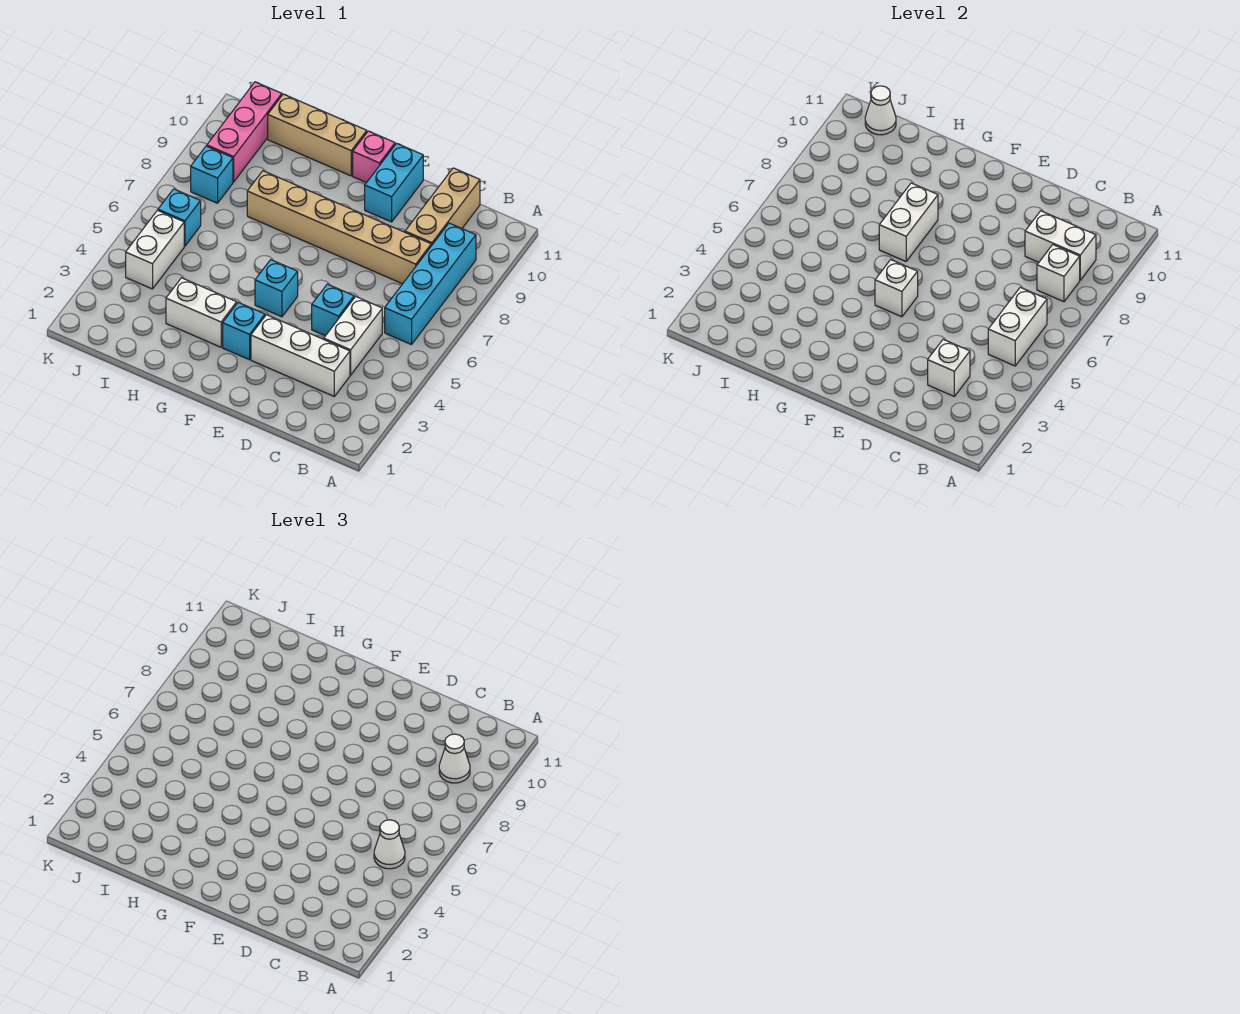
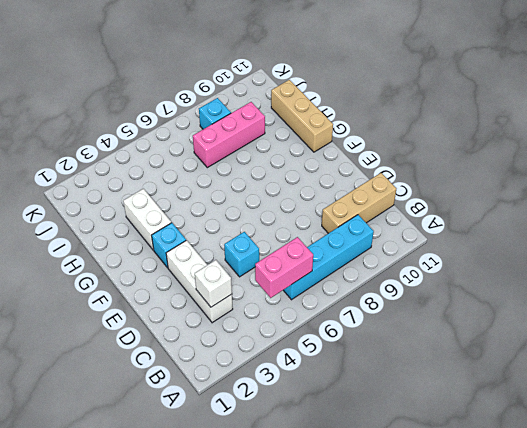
pink brick B5:B6 level 2 -> white brick B5:B6 level 2
pink brick I7:I9 level 1 -> pink brick J9:J11 level 1
none -> white brick C4:C5 level 1
none -> tan brick C8:H8 level 1
none -> cyan brick E10:E11 level 1

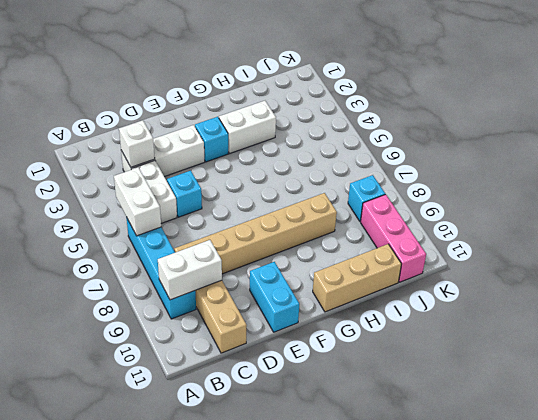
none -> cyan brick F5 level 1
none -> pink brick F11 level 1
none -> white brick J4:J5 level 1

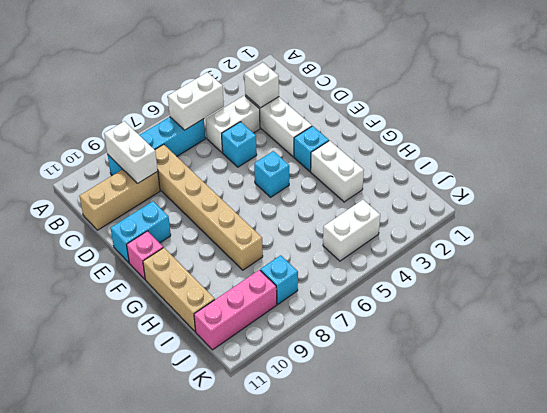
none -> cyan brick J6 level 1
none -> white brick B8 level 2
none -> white brick F5 level 2

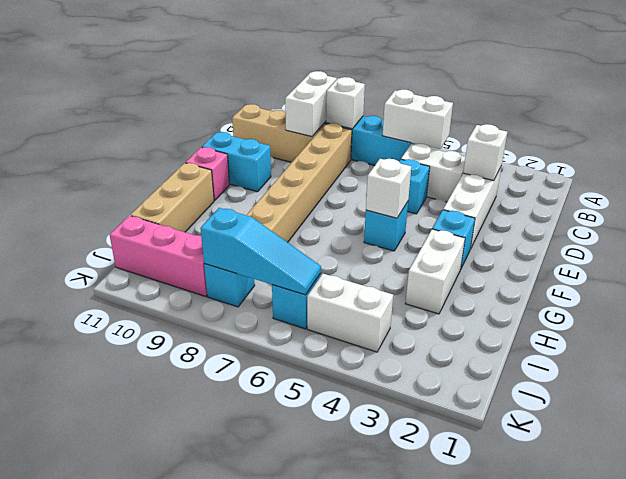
cyan slope J6:J8 level 2 top 8 -> none
none -> white brick G7:G8 level 2
none -> white cone J11 level 2
none -> white cone B5 level 3

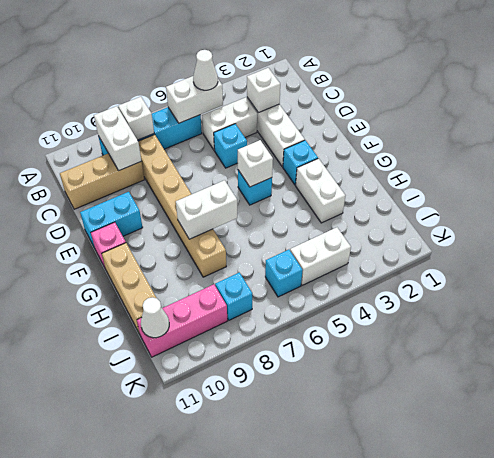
none -> white cone B9 level 3

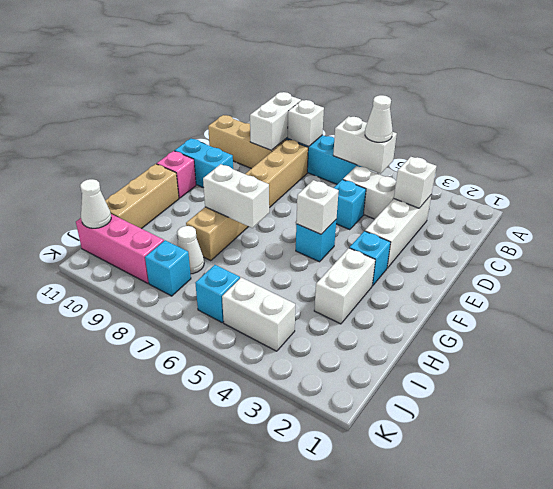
white cone I8 level 1 -> white cone B9 level 3

